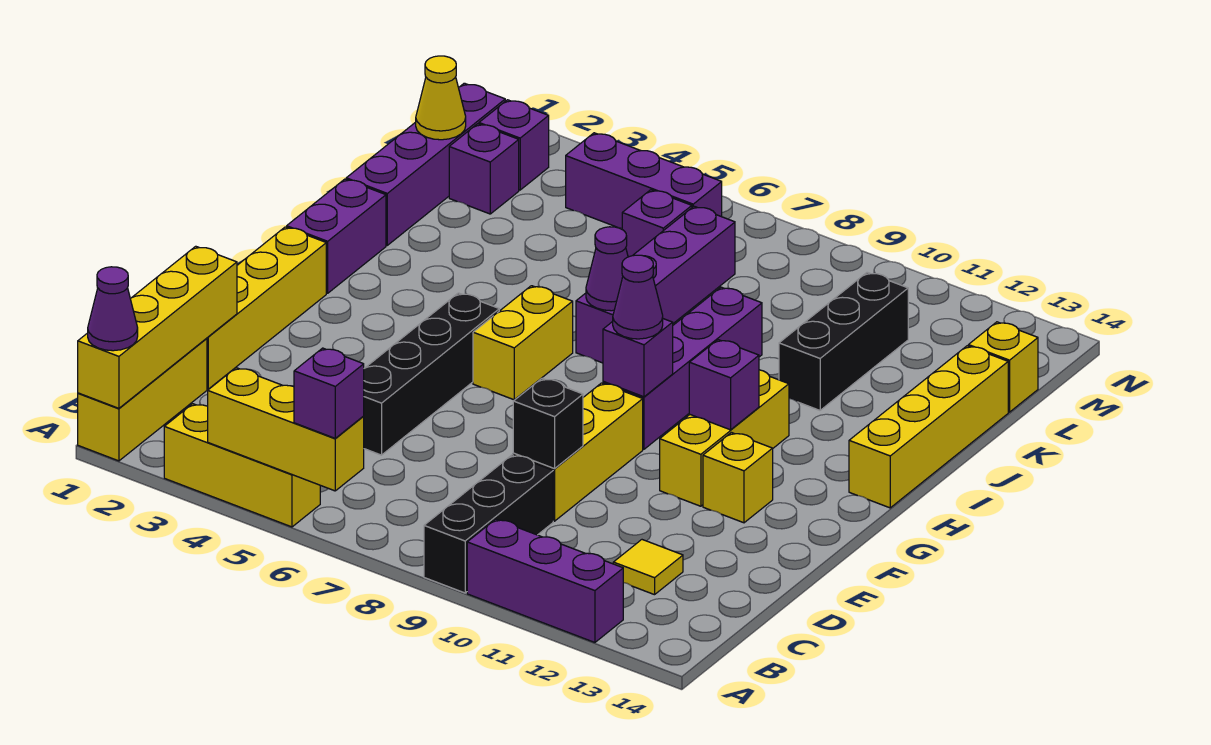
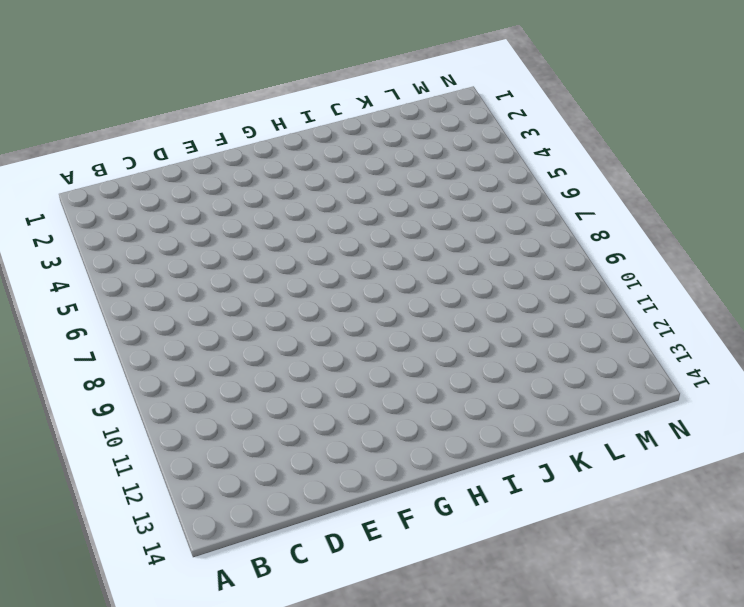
none -> yellow brick A1:C1 level 1
none -> yellow brick A3:A5 level 1
none -> black brick A9:C9 level 1
none -> purple brick A10:A12 level 1

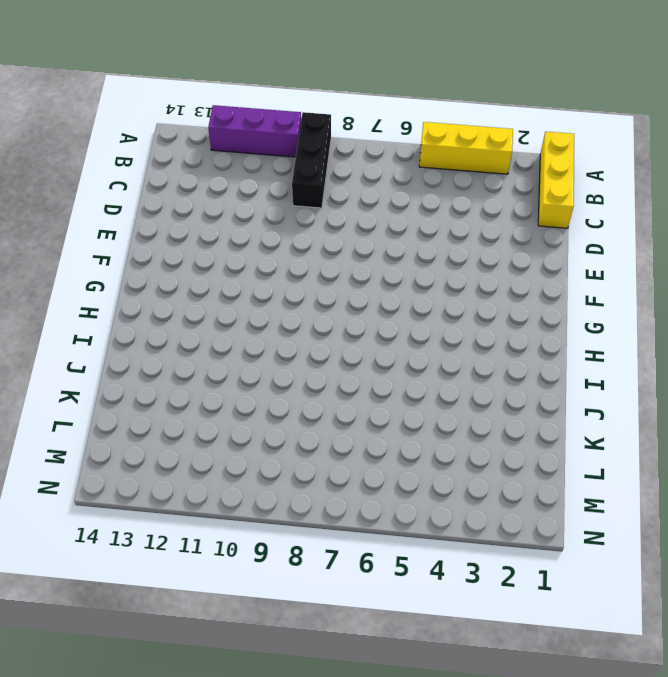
none -> yellow tile C12 level 1
none -> yellow brick D1:G1 level 1
none -> black brick D5:G5 level 1
none -> yellow brick D9:F9 level 1

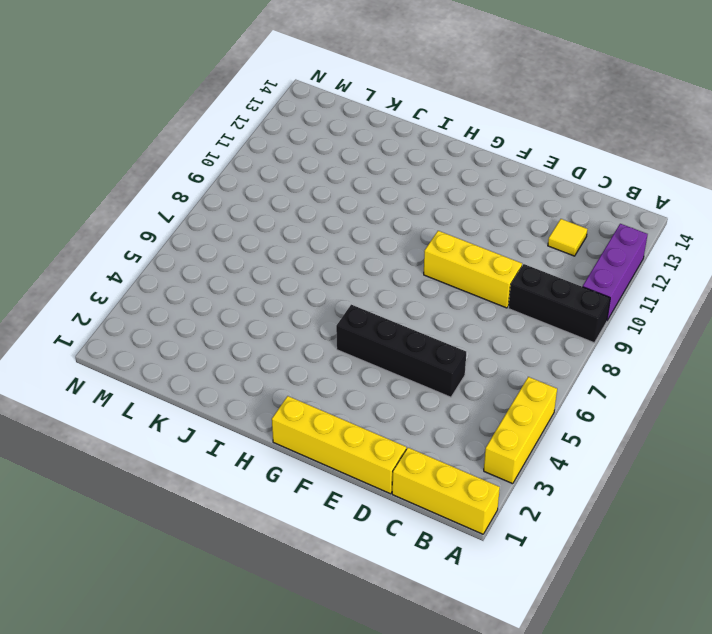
none -> yellow brick F11:H11 level 1
none -> yellow brick F12 level 1
none -> yellow brick G6:H6 level 1
none -> purple brick G9:J9 level 1

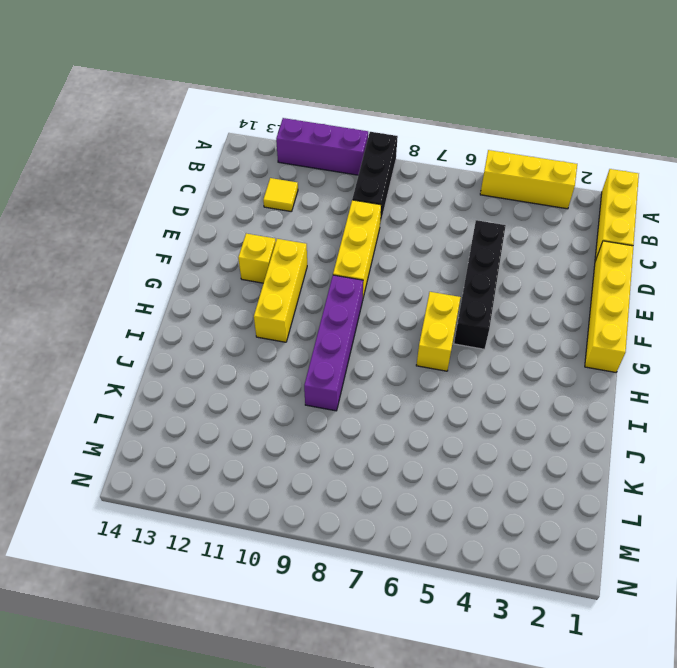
none -> purple brick H1:I1 level 1
none -> yellow brick H14:K14 level 1
none -> purple brick I7:L7 level 1
none -> purple brick J1:M1 level 1

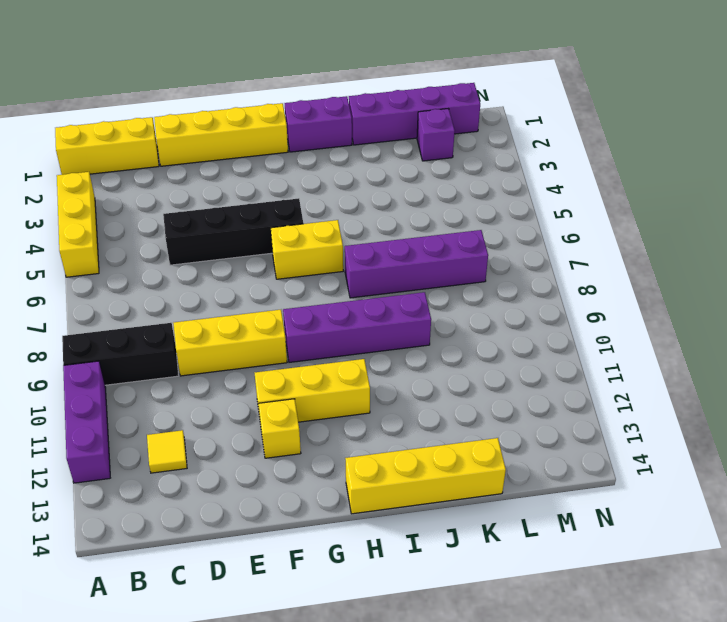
none -> black brick J11:L11 level 1
none -> purple brick L6 level 1
none -> yellow brick L14 level 1
none -> purple brick M2 level 1

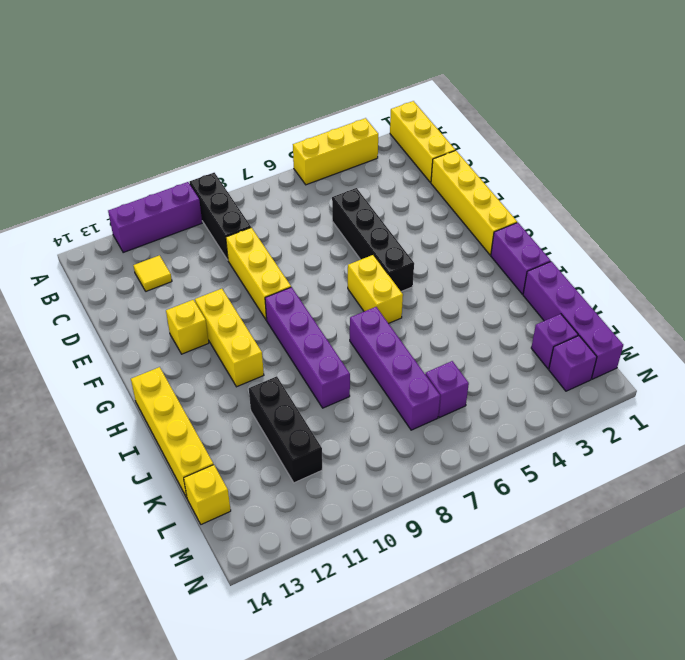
none -> purple brick M4:M6 level 1
none -> yellow brick A1:D1 level 2
none -> yellow brick A4:A6 level 2
none -> black brick D9 level 2

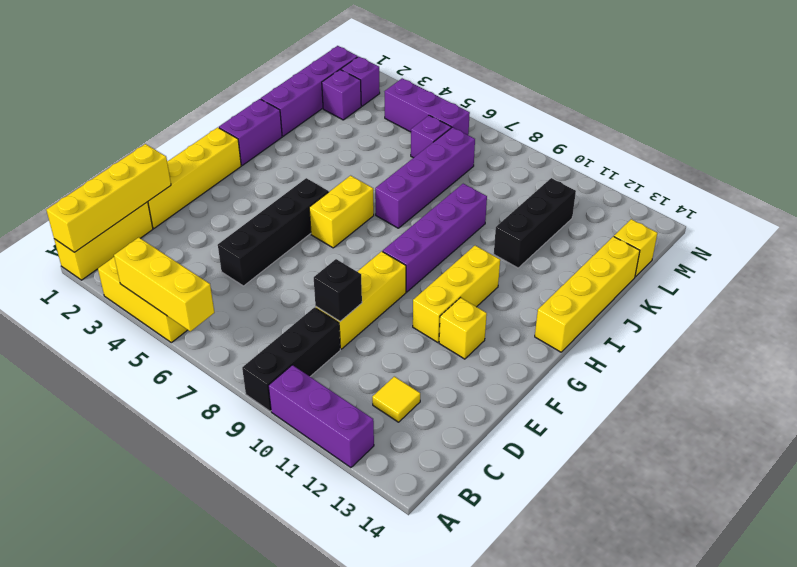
none -> purple brick G9 level 2
none -> purple brick G11 level 2
none -> purple cone I7 level 2
none -> yellow cone L1 level 2

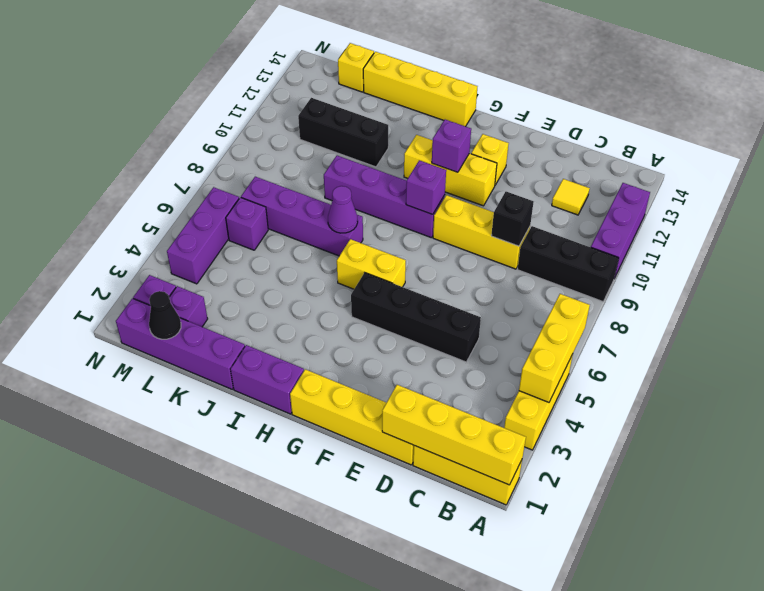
black cone L1 level 2 -> yellow cone L1 level 2
none -> purple cone A1 level 3
none -> purple brick A6 level 3
none -> purple cone G9 level 3

